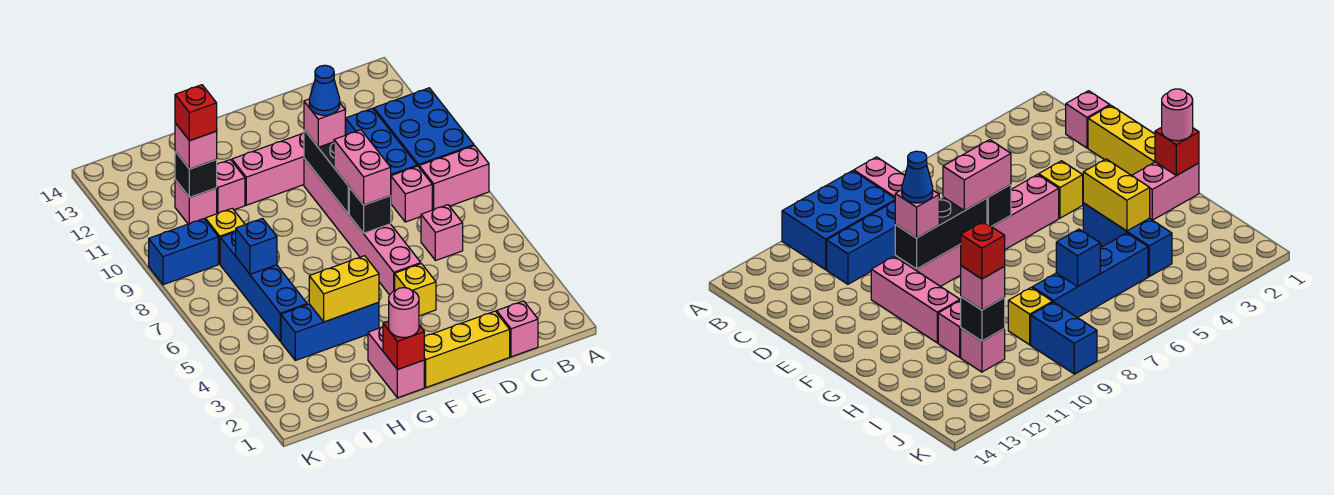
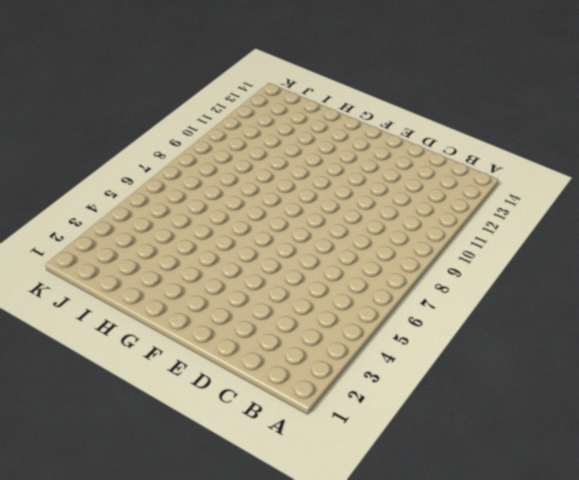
none -> pink brick A8:B8 level 1
none -> blue brick A9:B11 level 1
none -> pink brick C1 level 1

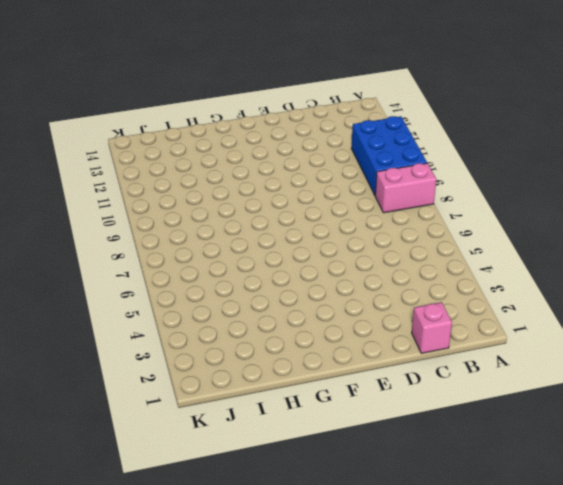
none -> pink brick C6 level 1
none -> pink brick C8 level 1
none -> blue brick C9:C11 level 1

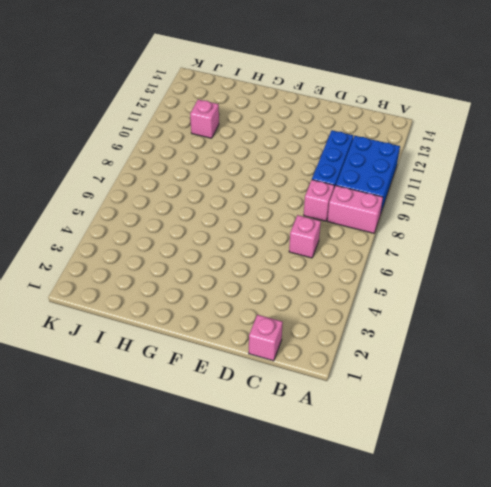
none -> yellow brick D1:F1 level 1
none -> yellow brick E4 level 1
none -> pink brick E5:E10 level 1

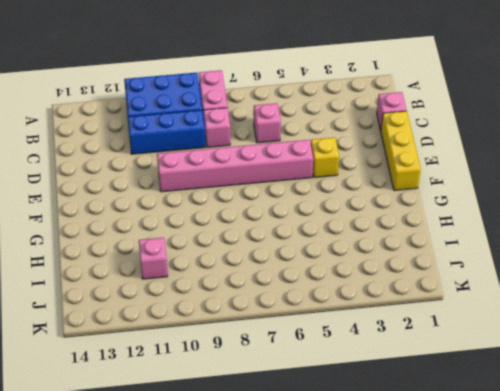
none -> pink brick E11:G11 level 1
none -> pink brick G1:G2 level 1
none -> blue brick G4:I4 level 1

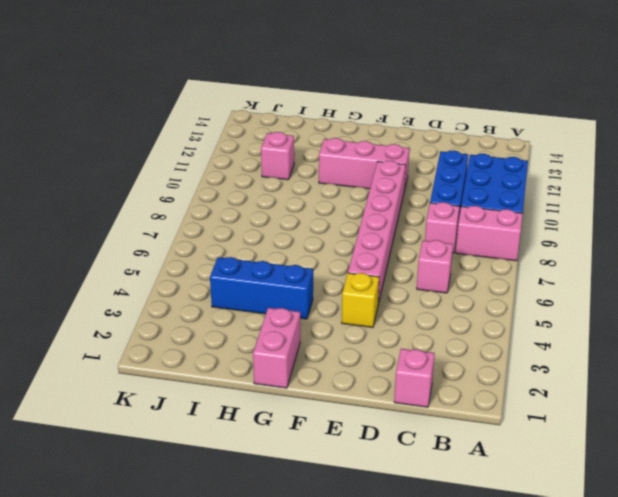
none -> yellow brick D1:F1 level 1
none -> pink brick H11 level 1
none -> blue brick I5:I8 level 1

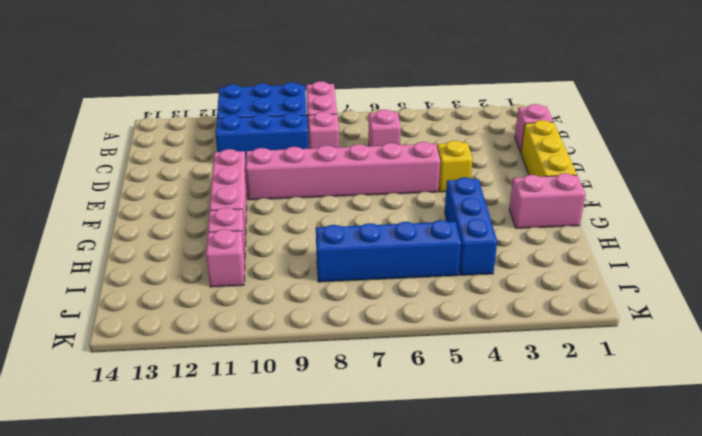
none -> yellow brick I9 level 1
none -> blue brick J9:K9 level 1
none -> black brick E7 level 2

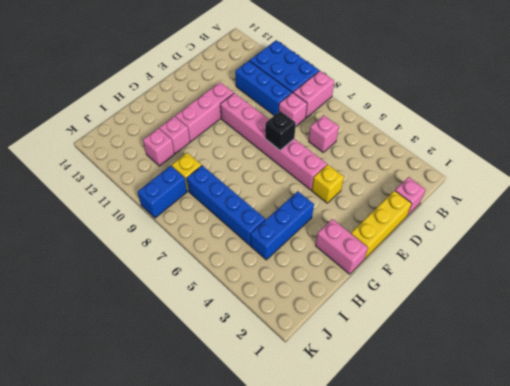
none -> black brick E8:E10 level 2
none -> red brick G1 level 2
none -> yellow brick G4:H4 level 2

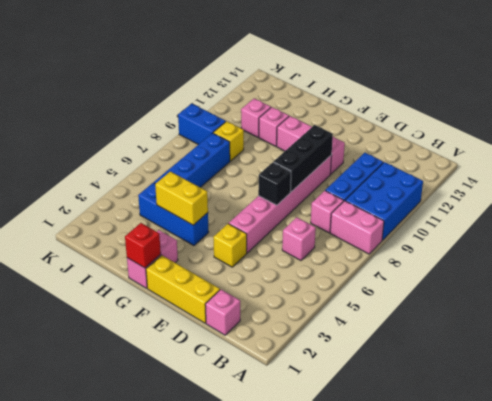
none -> blue brick I7 level 2
none -> black brick I11 level 2
none -> pink brick E7:E8 level 3

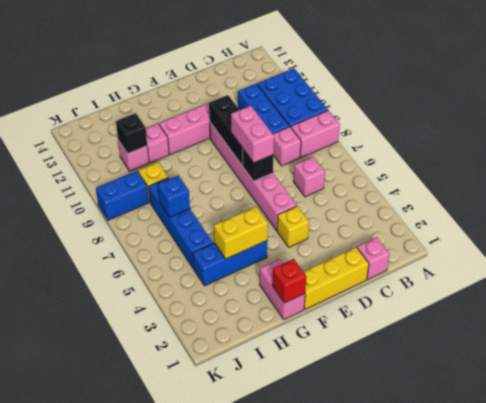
none -> pink brick E10 level 3
none -> pink round brick G1 level 3
none -> pink brick I11 level 3

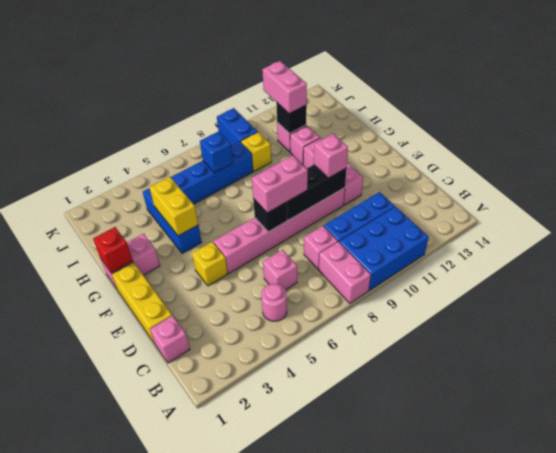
pink round brick B5 level 1 -> pink round brick G1 level 3
pink brick I11:J11 level 3 -> pink brick I11 level 3
none -> blue cone E10 level 4
none -> red brick I11 level 4

